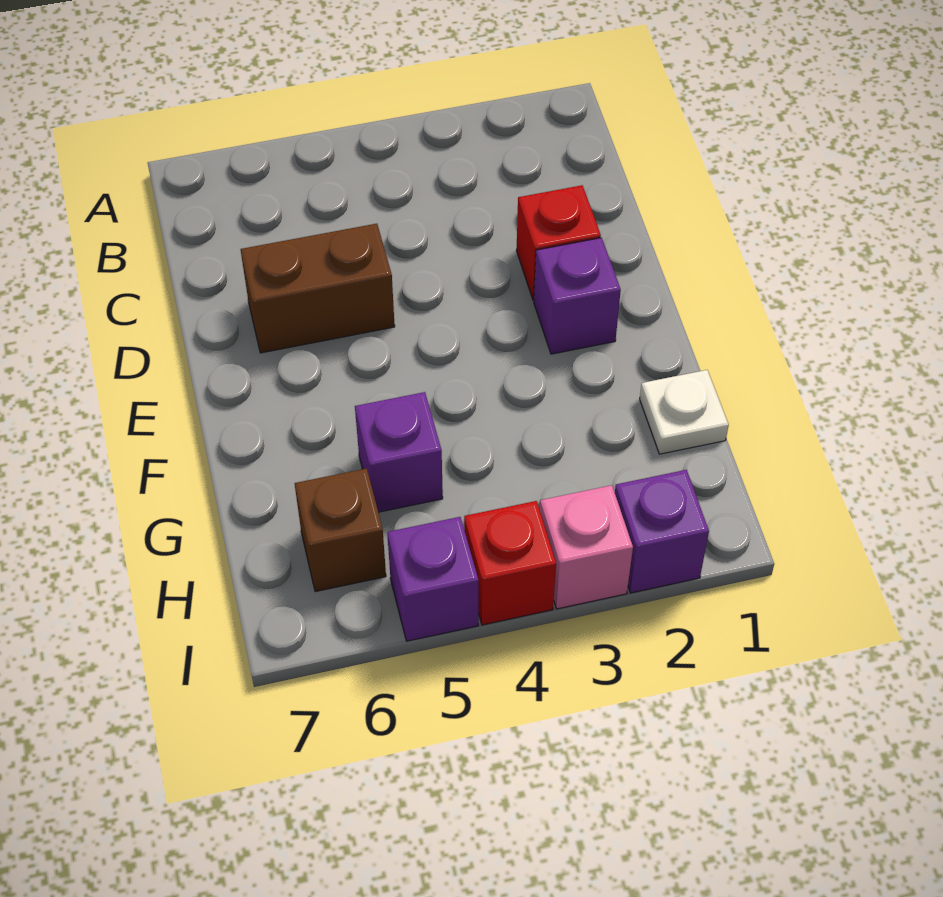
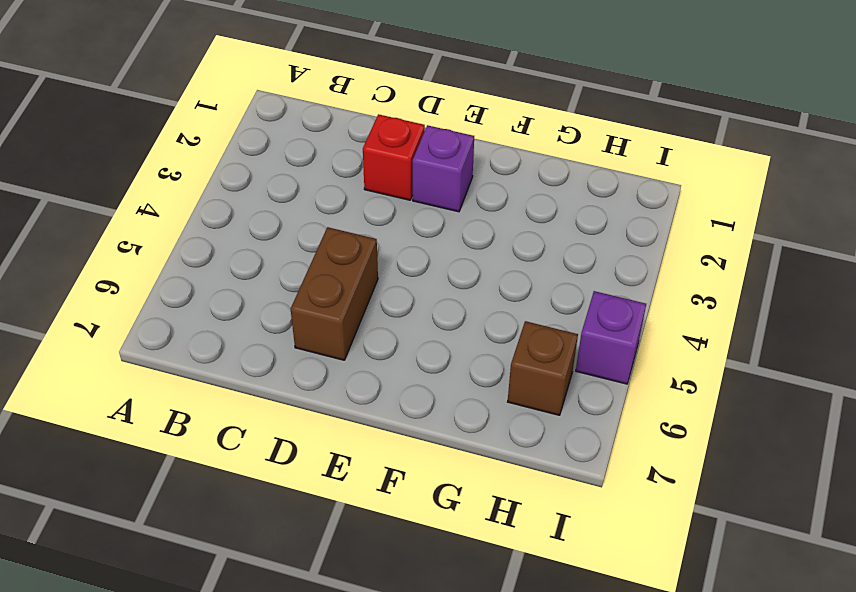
none -> white plate G1 level 1
none -> purple brick G5 level 1

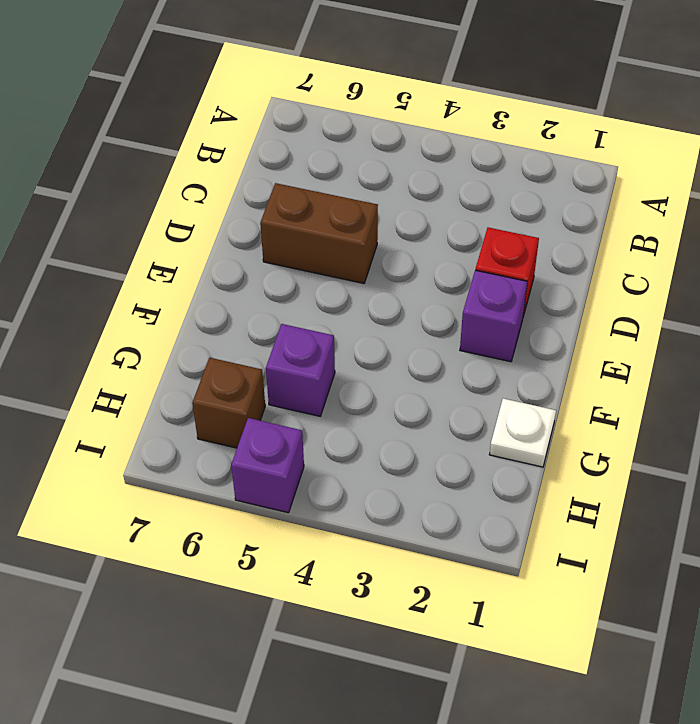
none -> purple brick I2 level 1
none -> pink brick I3 level 1

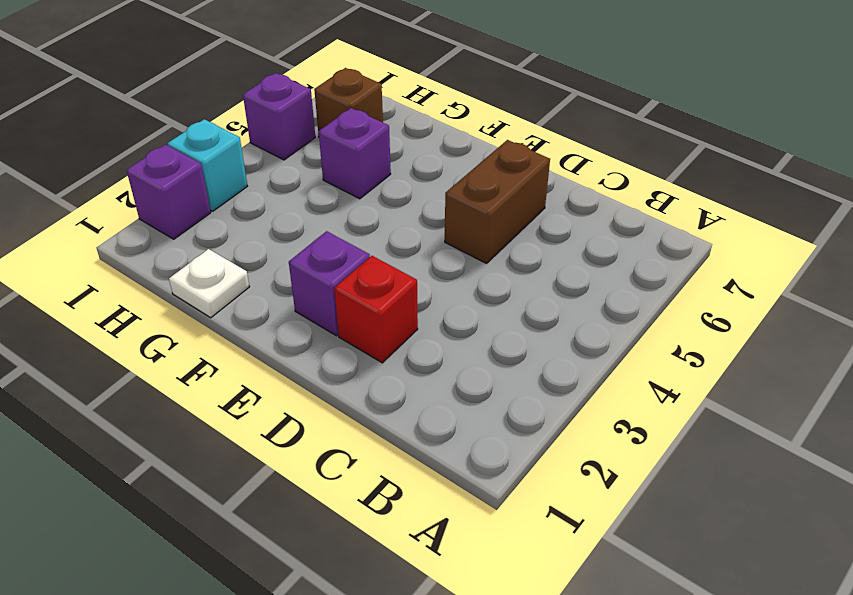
cyan brick I3 level 1 -> pink brick I3 level 1
none -> red brick I4 level 1

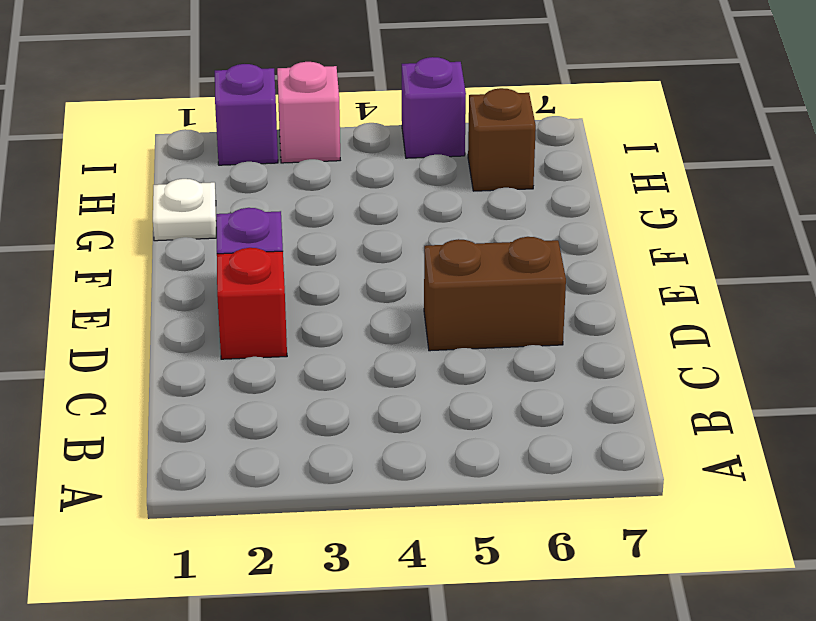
none -> purple brick G5 level 1
none -> red brick I4 level 1

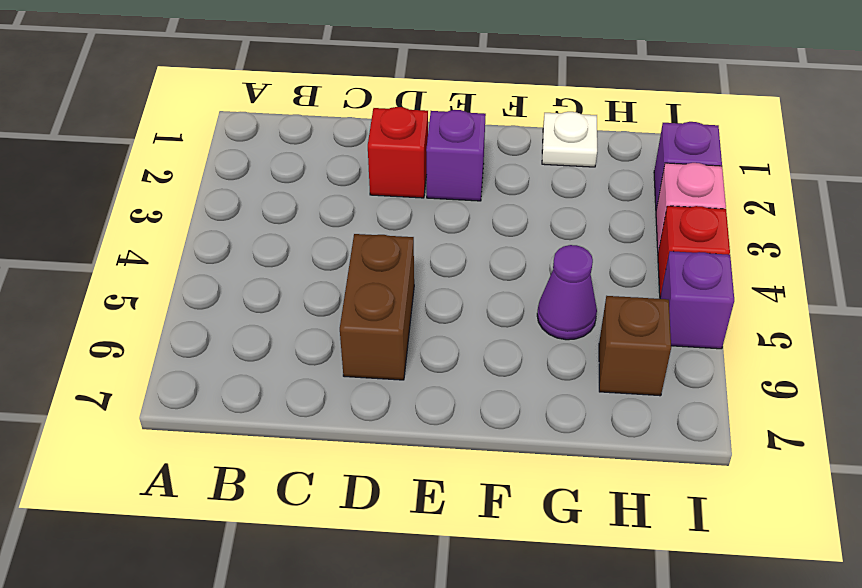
purple cone G5 level 1 -> purple brick G5 level 1

